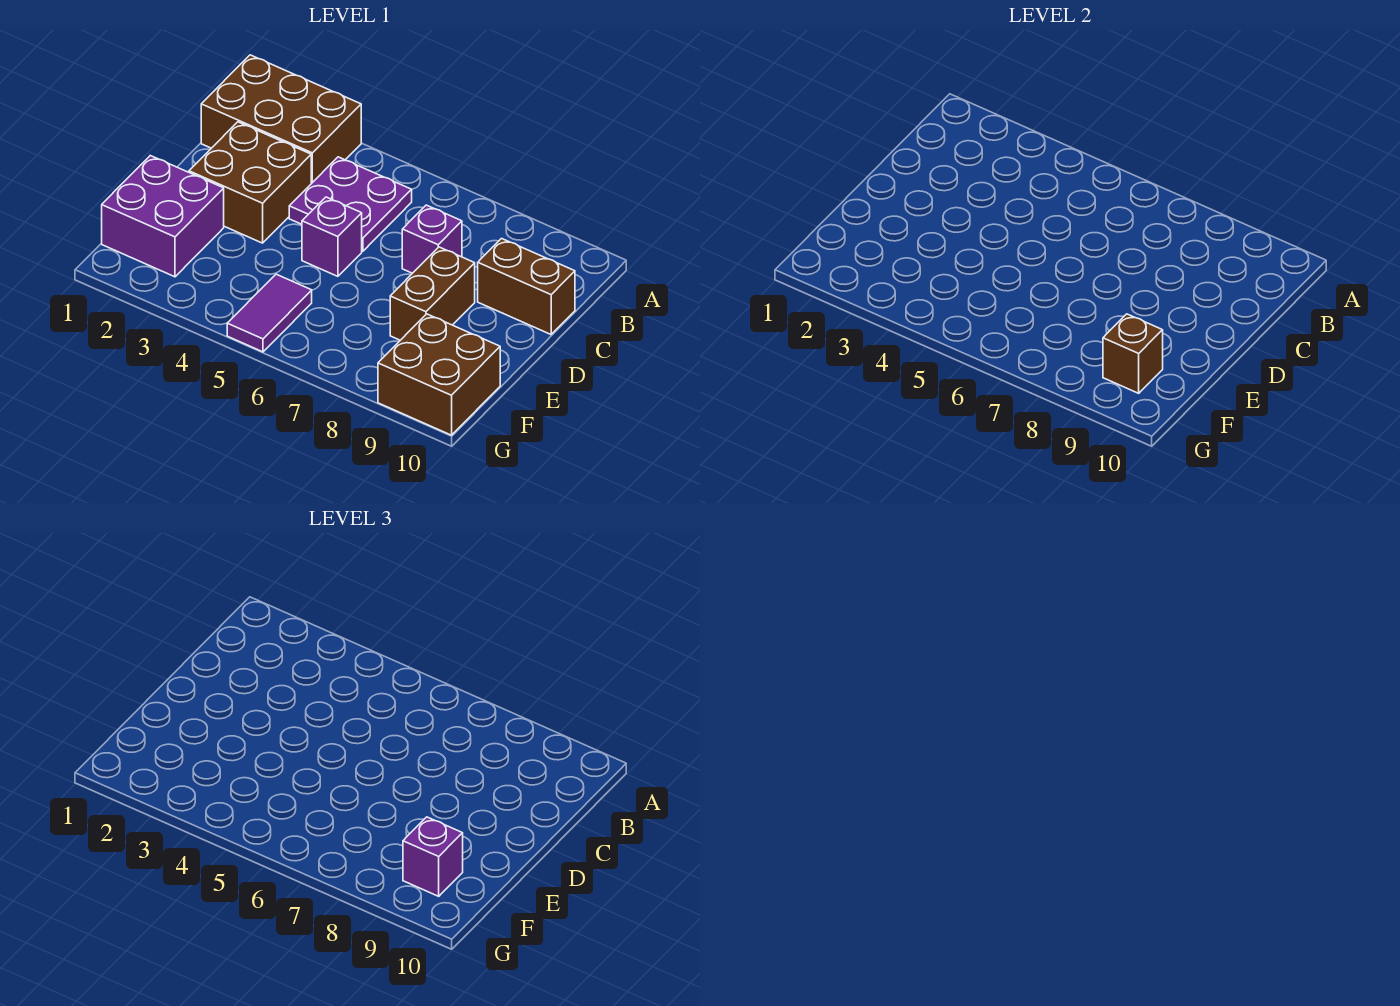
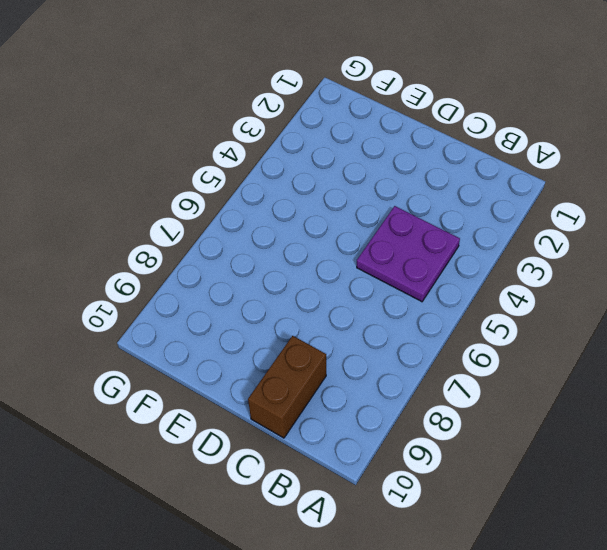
none -> brown brick A1:B3 level 1
none -> brown brick C2:D3 level 1
none -> purple brick C7 level 1

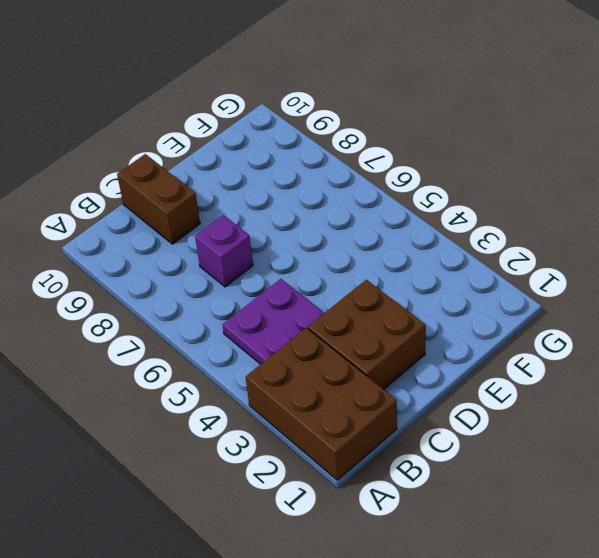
none -> purple brick D5 level 1
none -> brown brick D8:E8 level 1
none -> purple brick E1:F2 level 1

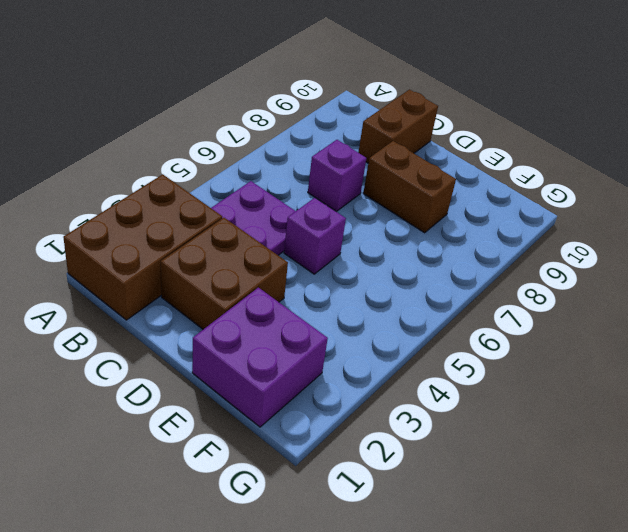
none -> purple tile F5:G5 level 1
none -> brown brick F9:G10 level 1
none -> brown brick F9 level 2

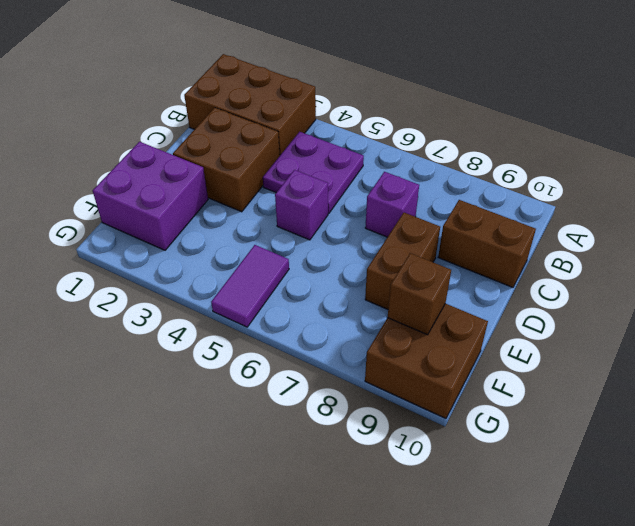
none -> purple brick F9 level 3

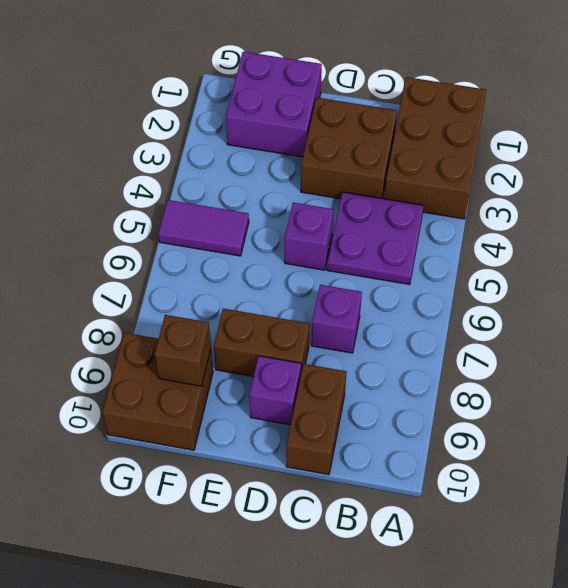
purple brick D9 level 1 -> purple brick F9 level 3

